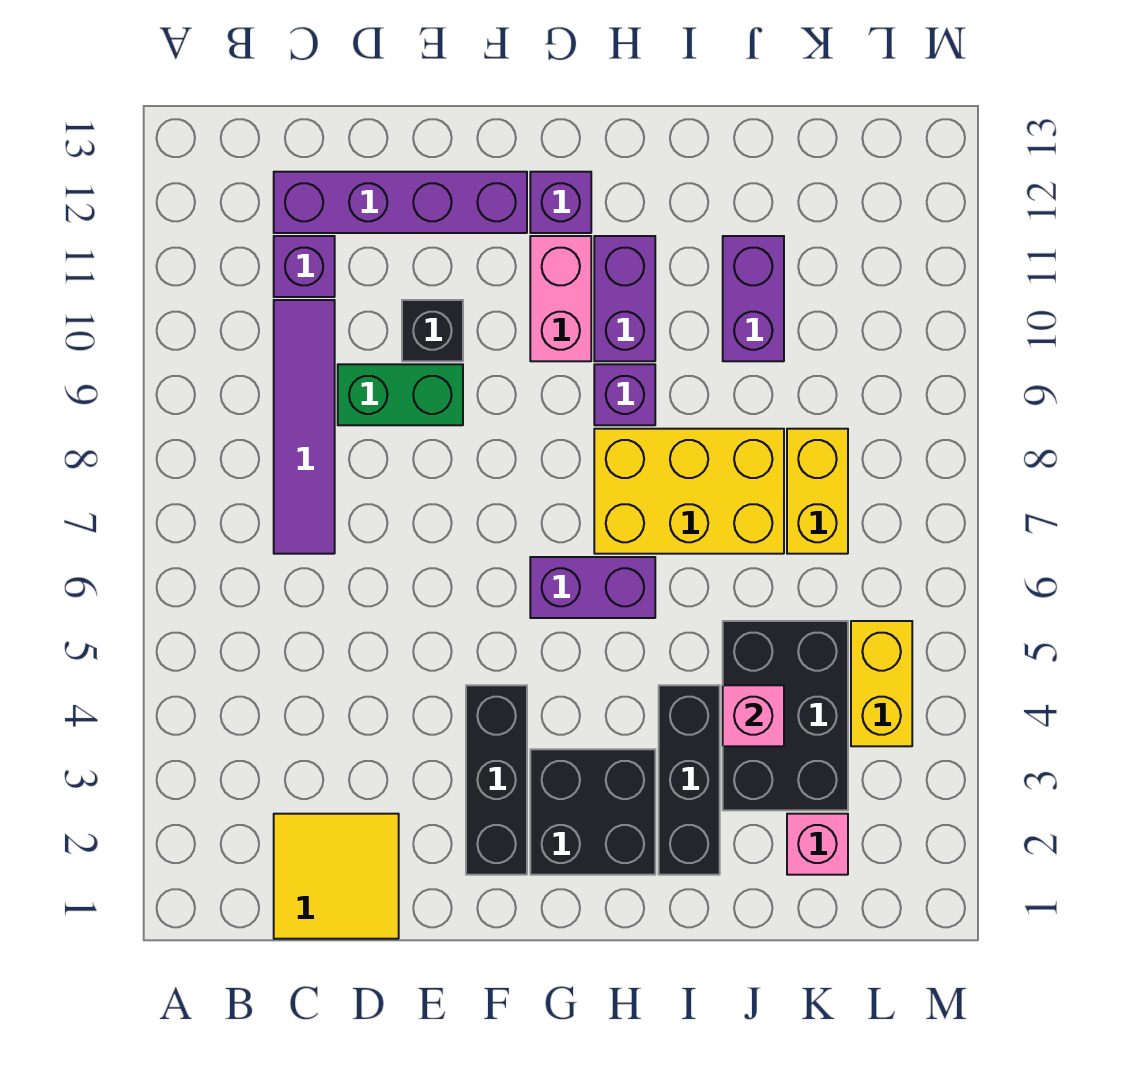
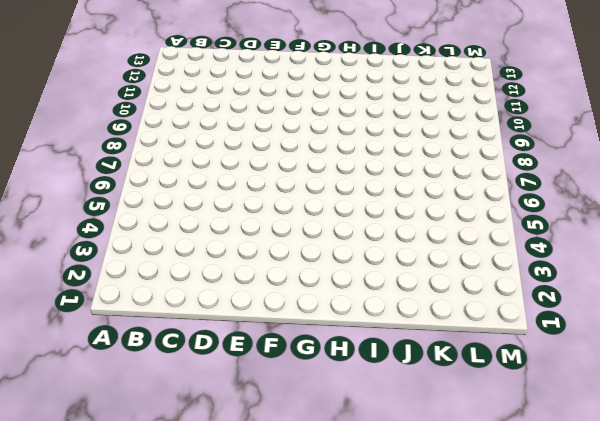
none -> yellow tile C1:D2 level 1
none -> purple tile C7:C10 level 1
none -> purple brick C11 level 1

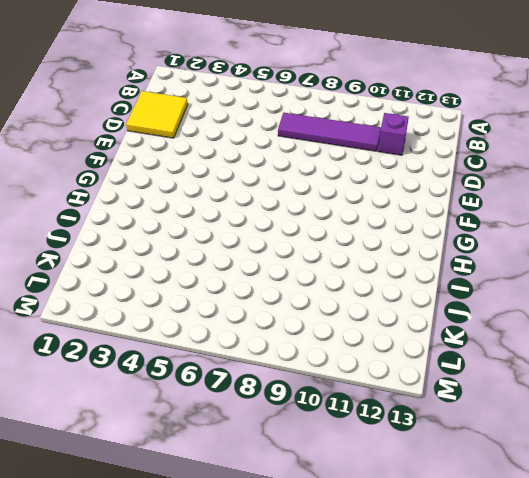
none -> purple brick C12:F12 level 1
none -> green brick D9:E9 level 1
none -> black brick E10 level 1

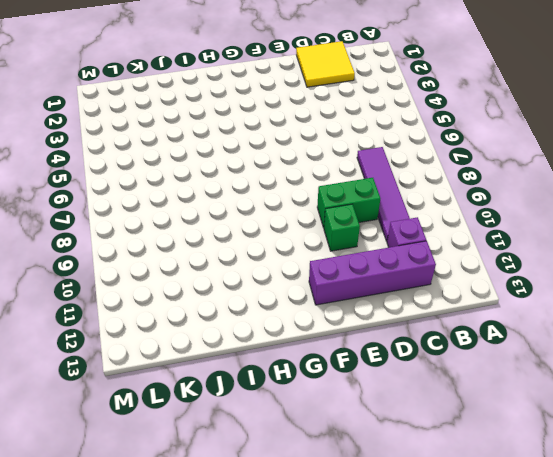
green brick E10 level 1 -> black brick E10 level 1
none -> black brick F2:F4 level 1
none -> black brick G2:H3 level 1
none -> purple brick G6:H6 level 1

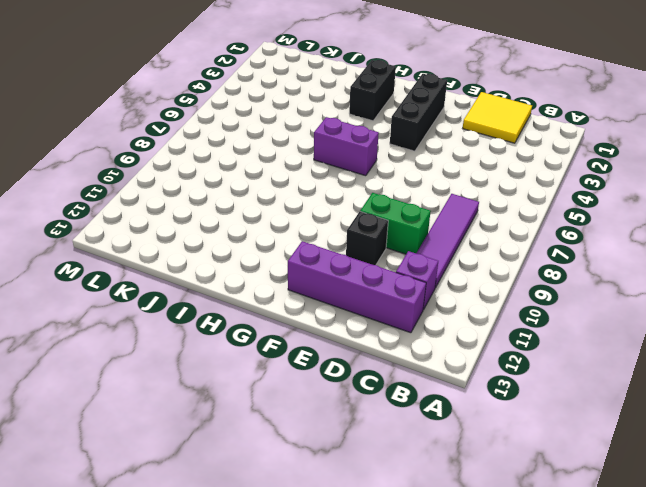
black brick H2:H3 level 1 -> black brick G2:H3 level 1
none -> pink brick G10:G11 level 1
none -> purple brick G12 level 1
none -> yellow brick H7:J8 level 1

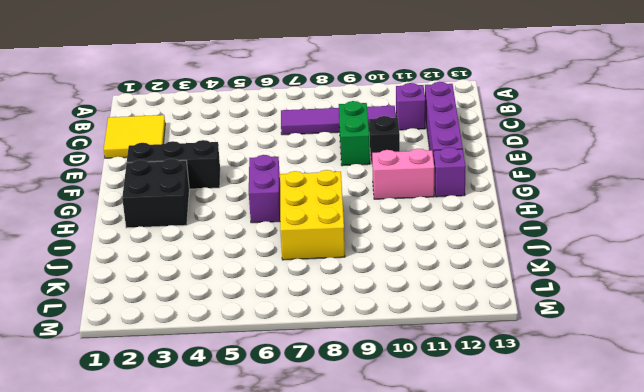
none -> purple brick H9 level 1
none -> purple brick H10:H11 level 1
none -> black brick I2:I4 level 1

